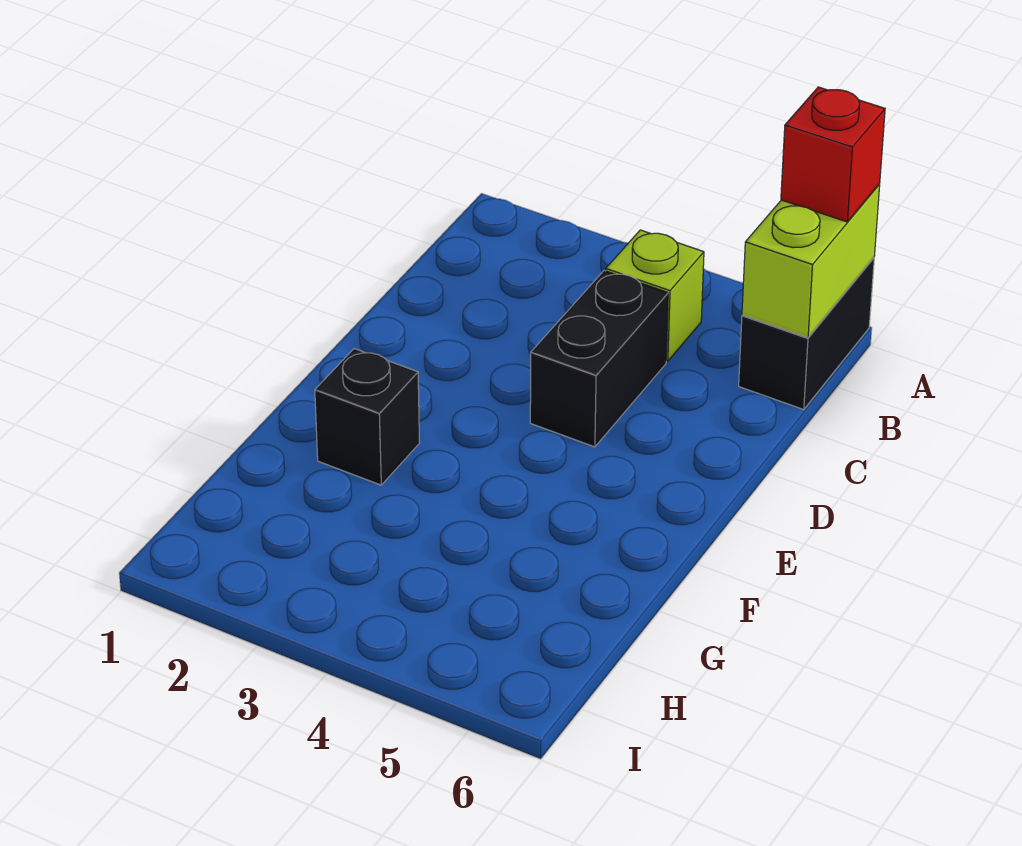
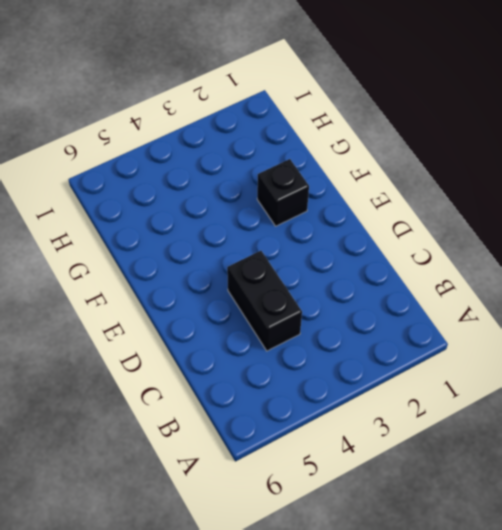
none -> black brick A6:B6 level 1
none -> lime brick B4 level 1

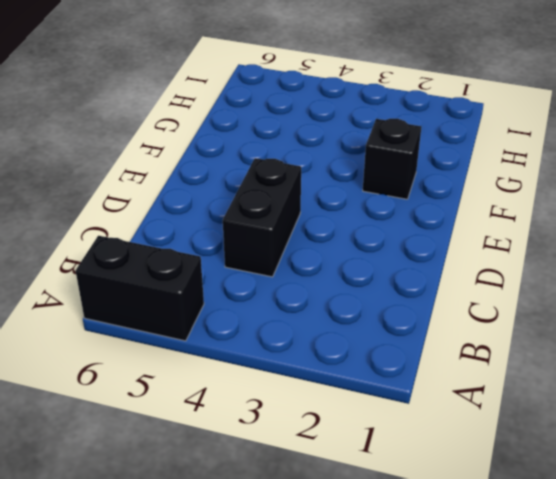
black brick A5:A6 level 1 -> black brick A6:B6 level 1
none -> lime brick B4 level 1
none -> lime brick A6:B6 level 2

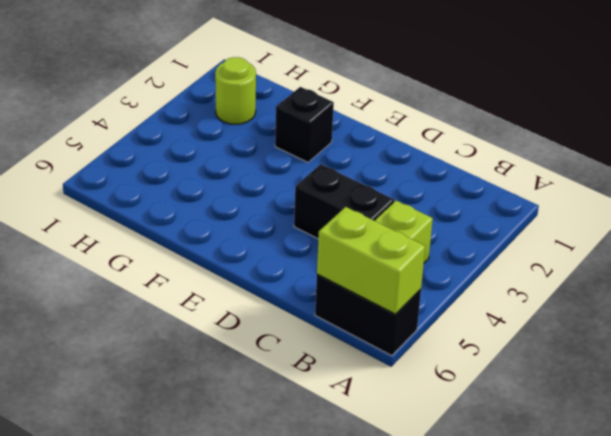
lime round brick H2 level 1 -> none
none -> red brick A6 level 3

